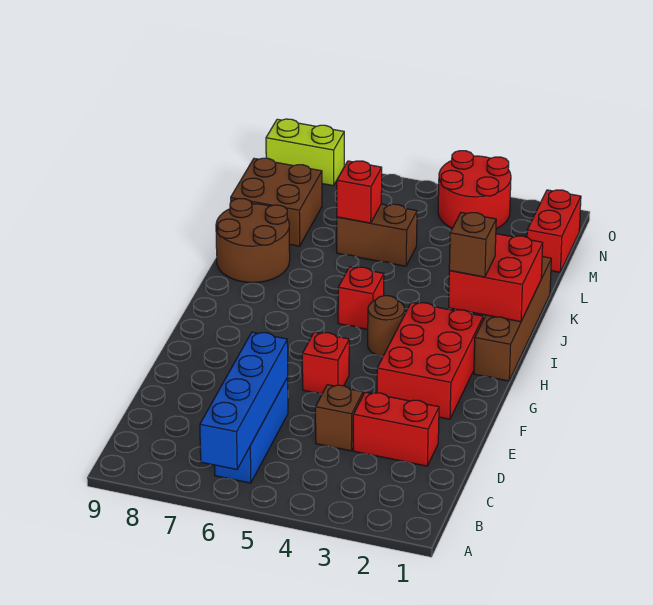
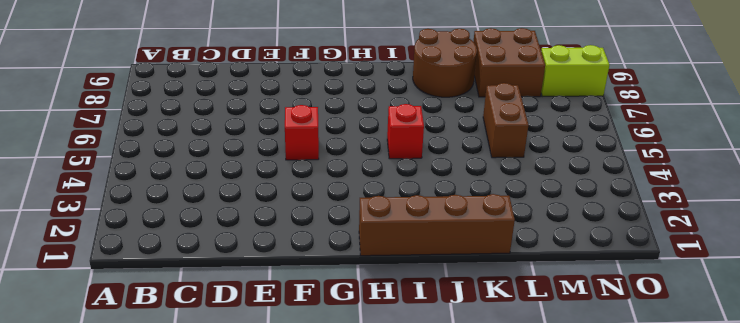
lime brick N8:O8 level 1 -> lime brick O8:O9 level 1
none -> blue brick B6:D6 level 1
none -> red brick D2:D3 level 1
none -> brown brick D4 level 1

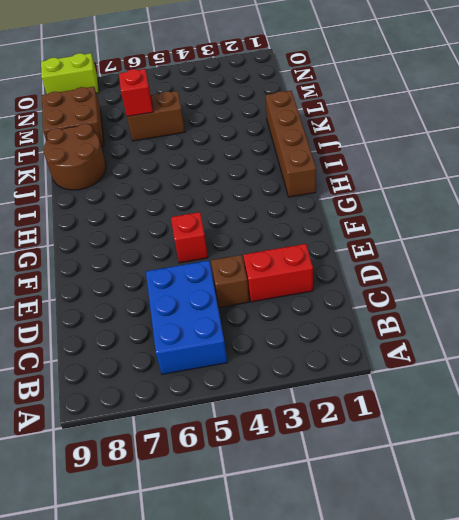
blue brick B5:D6 level 1 -> blue brick B6:D6 level 1
none -> red brick F2:H3 level 1
none -> brown round brick H4 level 1
none -> red brick I5 level 1

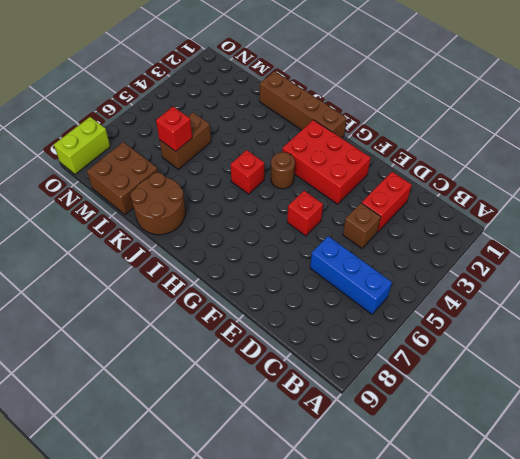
none -> red brick M1:N1 level 1
none -> red round brick N3:O4 level 1
none -> blue brick A6:D6 level 2

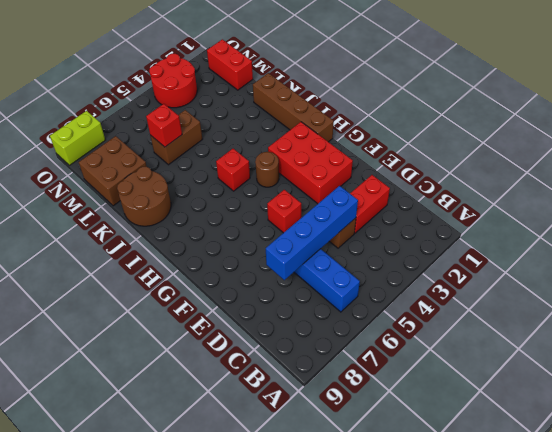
blue brick D4:D7 level 2 -> blue brick A6:D6 level 2
none -> red brick I1:J2 level 2
none -> brown brick I2 level 3

